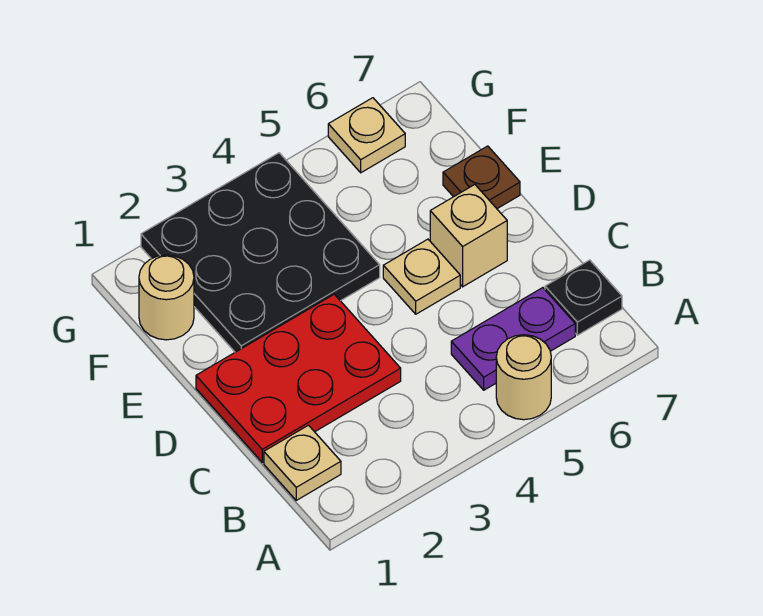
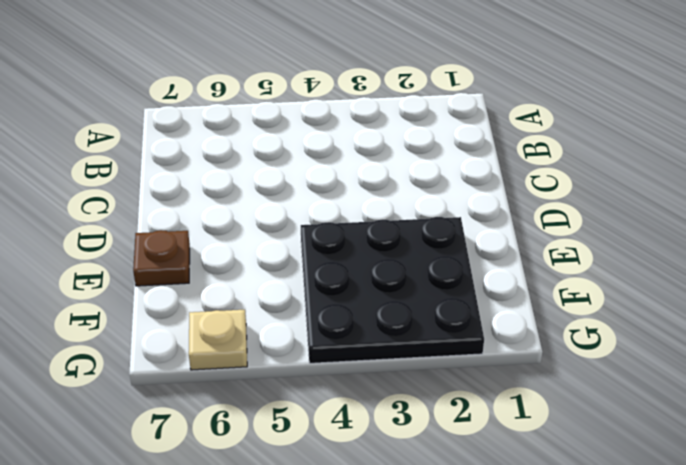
none -> tan round brick A5 level 1
none -> tan plate B1 level 1

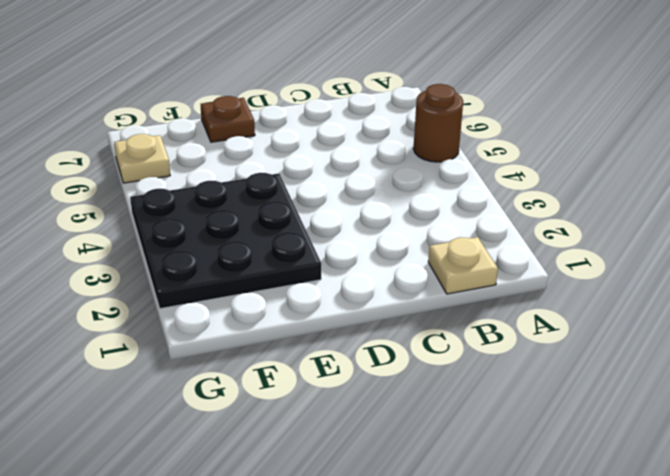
brown round brick A5 level 1 -> tan round brick A5 level 1
none -> purple plate B5:B6 level 1
none -> black plate B7 level 1

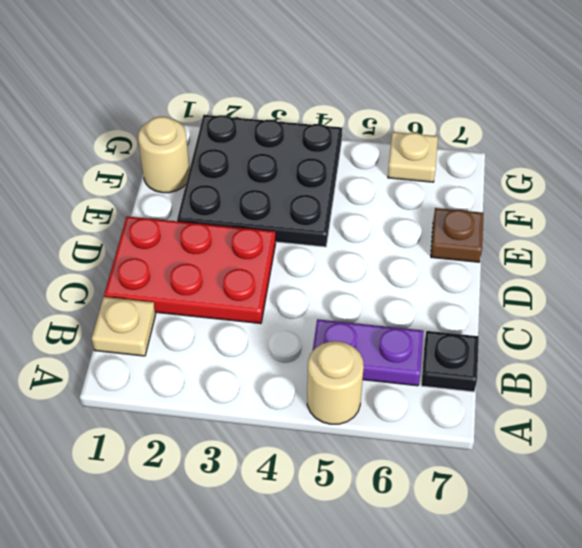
none -> tan plate D5 level 1
none -> tan brick D6 level 1

